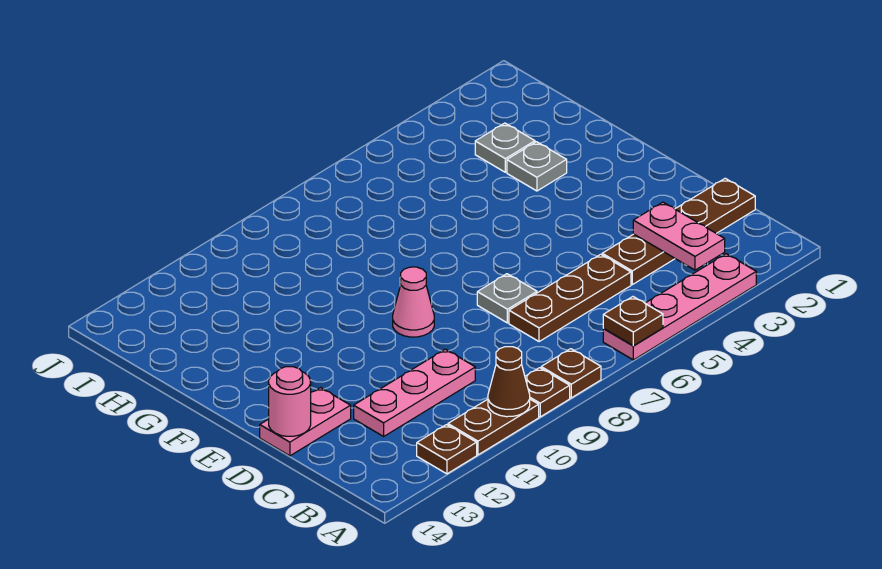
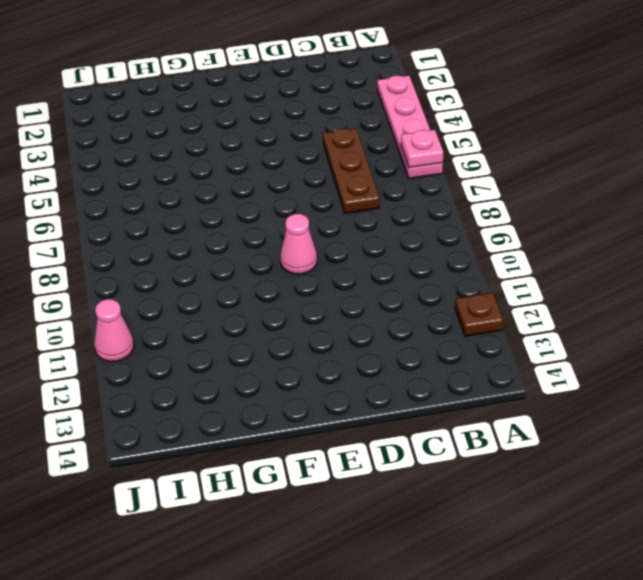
pink plate A6 level 2 -> brown plate A6 level 2
pink cone J11 level 1 -> none
none -> brown plate A8 level 1
none -> brown plate A9 level 1
none -> brown plate A10:A11 level 1

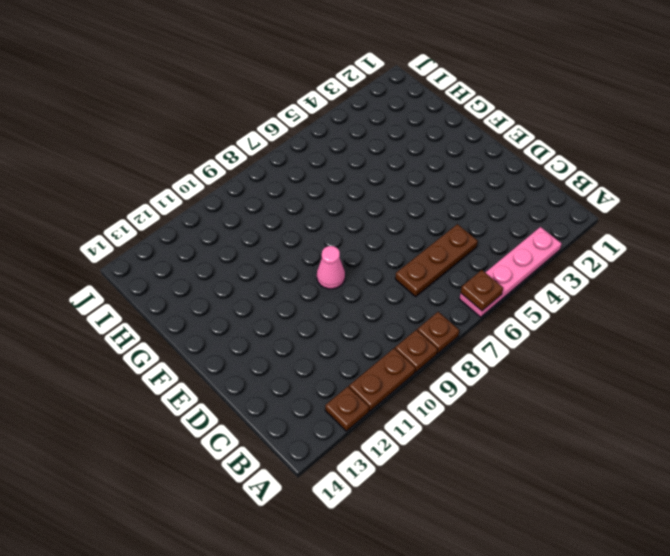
none -> brown plate C1:C4 level 1
none -> pink plate C10:C12 level 1
none -> grey plate D7 level 1

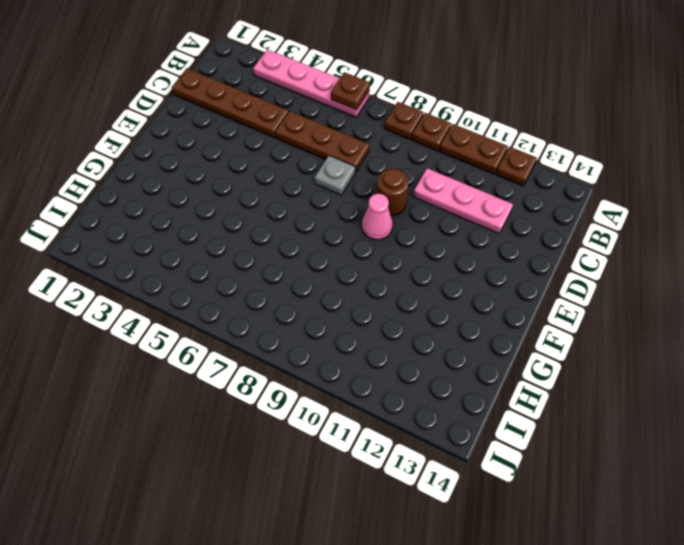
brown round brick D9 level 1 -> none
none -> pink plate D13:D14 level 1
none -> grey plate G3 level 1
none -> grey plate H3 level 1

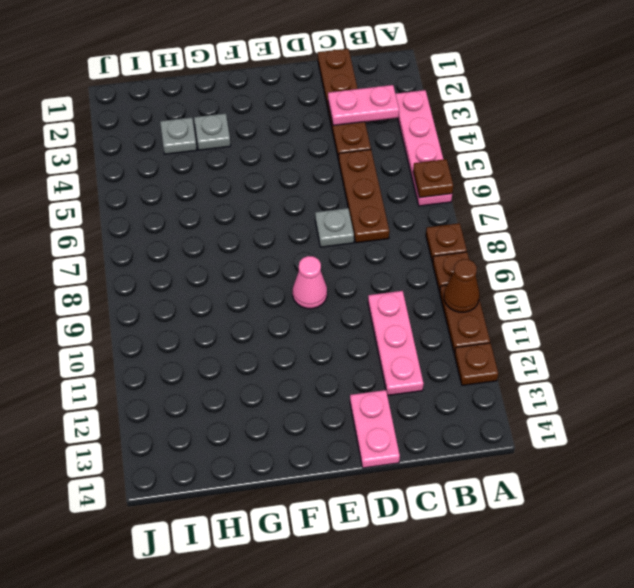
none -> pink round brick D14 level 2

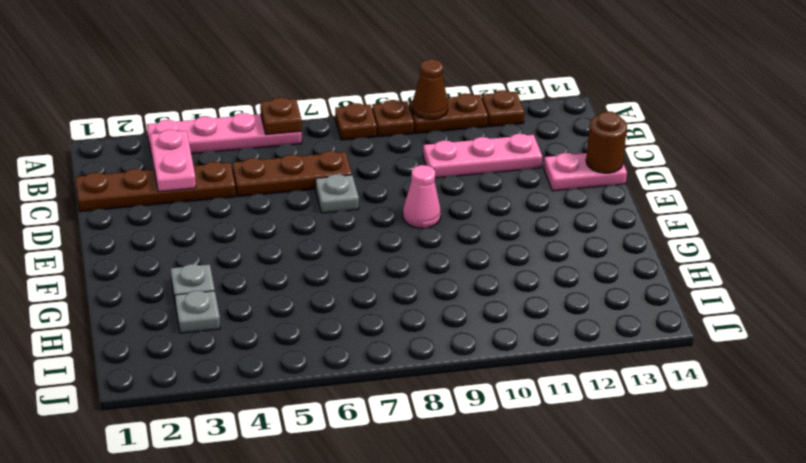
brown round brick D14 level 2 -> pink round brick D14 level 2

